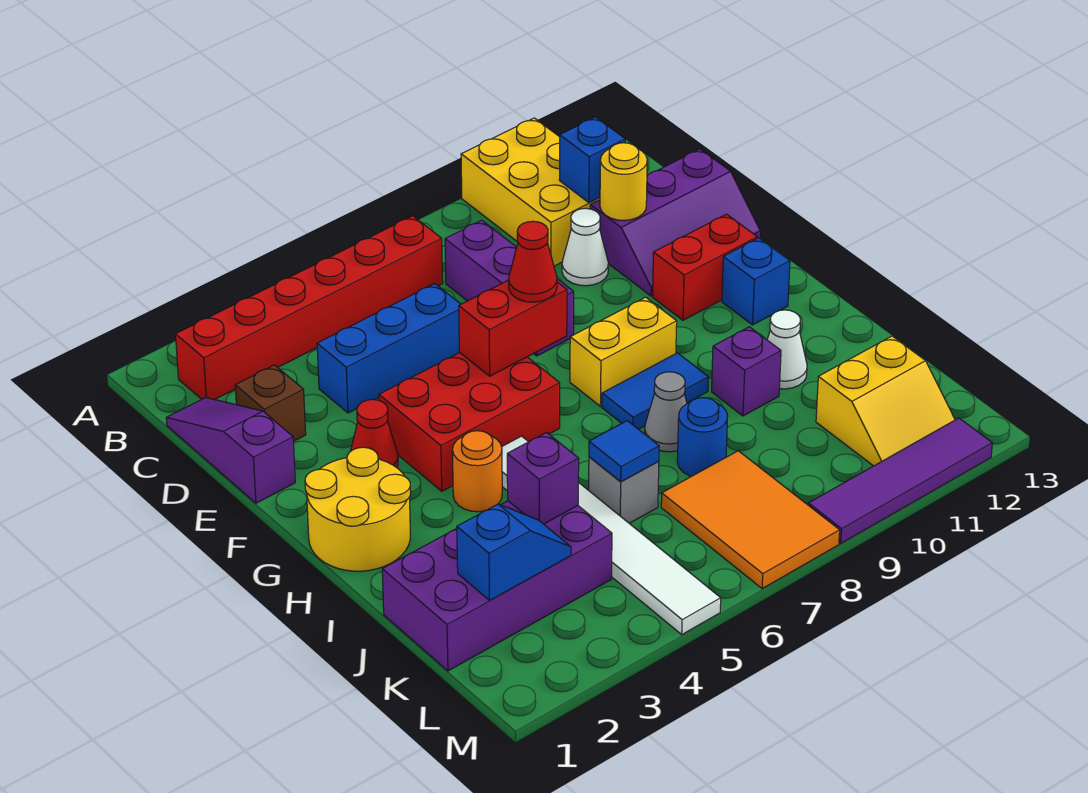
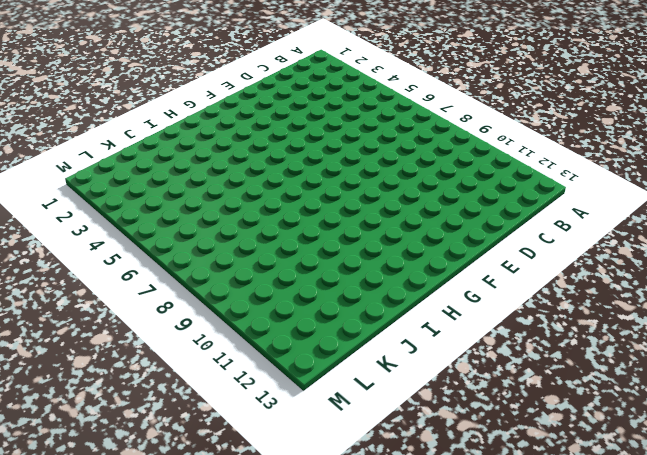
none -> yellow brick A10:C11 level 1
none -> red brick B2:B7 level 1
none -> purple slope C1:E1 level 1 top E
none -> purple brick C8:E8 level 1

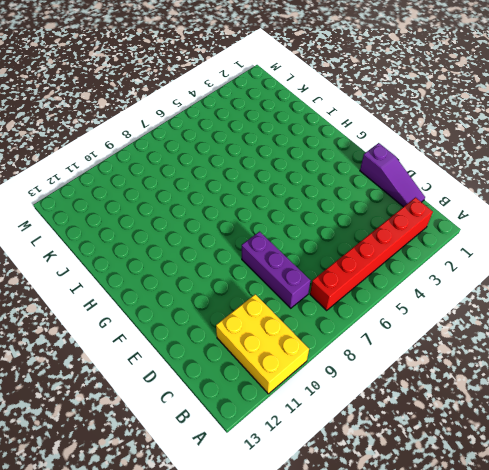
none -> brown brick D2 level 1
none -> blue brick D4:D6 level 1
none -> white cone D10 level 1
none -> purple slope D11:E13 level 1 top D

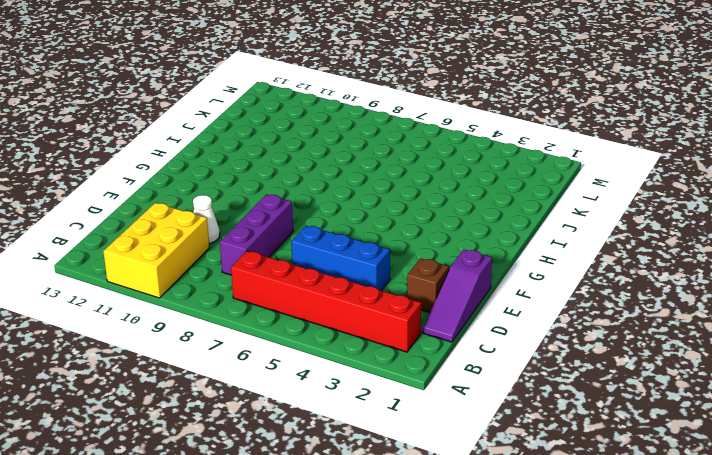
none -> purple slope D11:E13 level 1 top D
none -> red cone F3 level 1
none -> red brick F4:G6 level 1
none -> red brick F11:F12 level 1

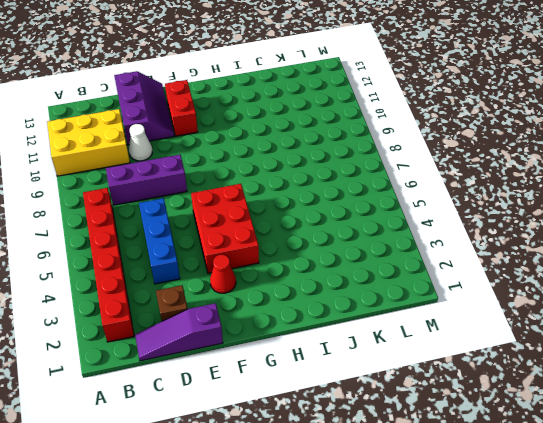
none -> yellow round brick G1:H2 level 1
none -> yellow brick G8:G9 level 1
none -> blue brick G12 level 1
none -> orange round brick H4 level 1

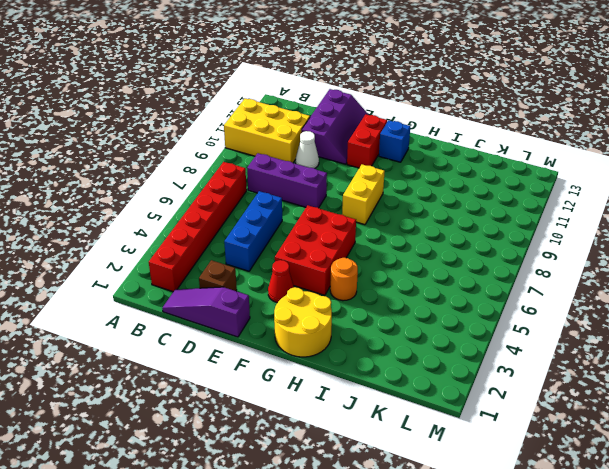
none -> white tile H5:M5 level 1
none -> blue tile H8:H9 level 1
none -> grey cone I8 level 1
none -> purple brick I10 level 1

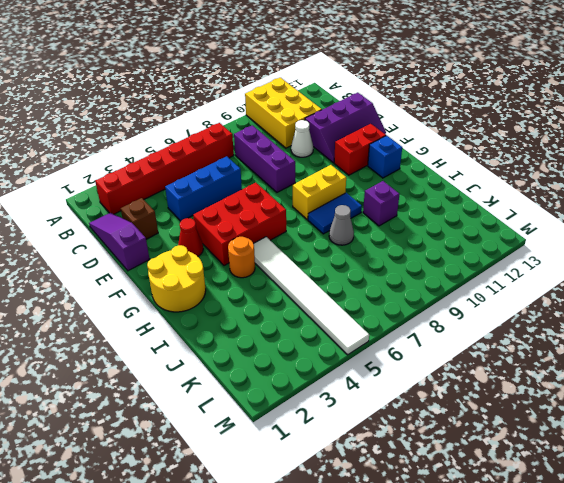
none -> white cone I11 level 1
none -> purple brick J1:K4 level 1
none -> grey brick J6 level 1
none -> blue round brick J8 level 1

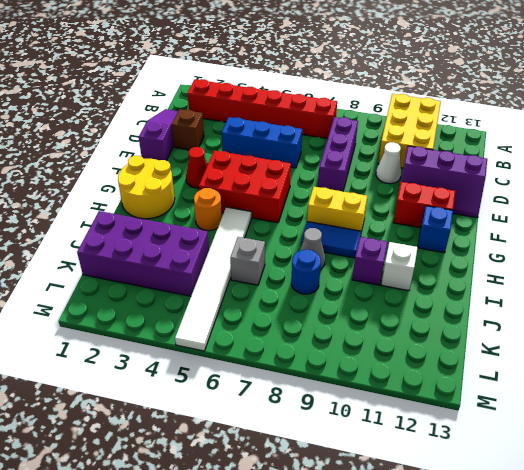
white brick I11 level 1 -> white cone I11 level 1
none -> orange tile K7:M8 level 1
none -> yellow slope K11:L12 level 1 top K
none -> purple tile M9:M12 level 1
none -> blue brick C11 level 2

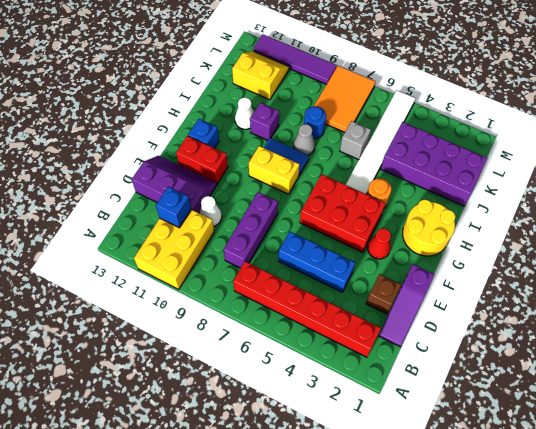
none -> yellow round brick D11 level 2
none -> red brick F6:F7 level 2
none -> purple brick J4 level 2
none -> blue tile J6 level 2

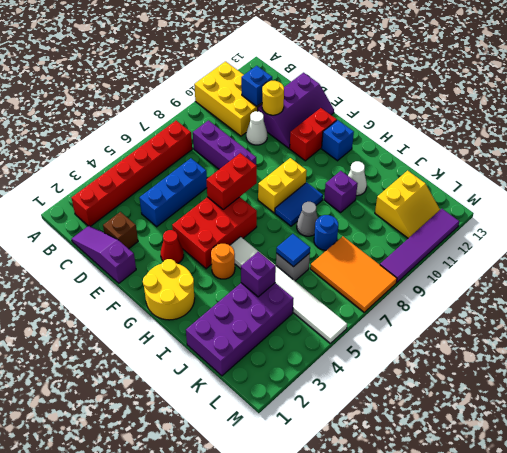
none -> blue slope K2:K3 level 2 top 2
none -> red cone F7 level 3

